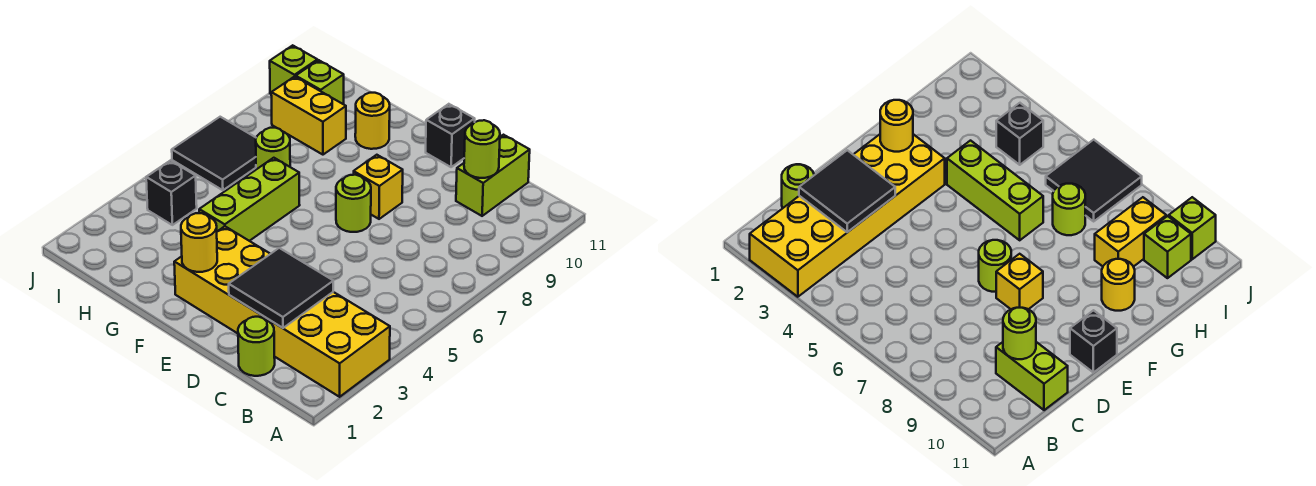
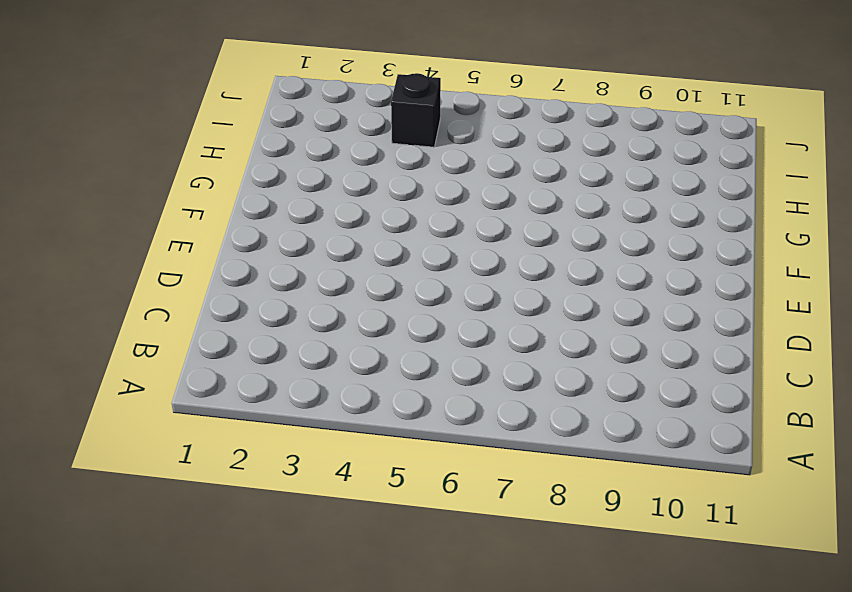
none -> yellow brick A2:F3 level 1
none -> lime round brick C1 level 1
none -> lime brick C10:C11 level 1

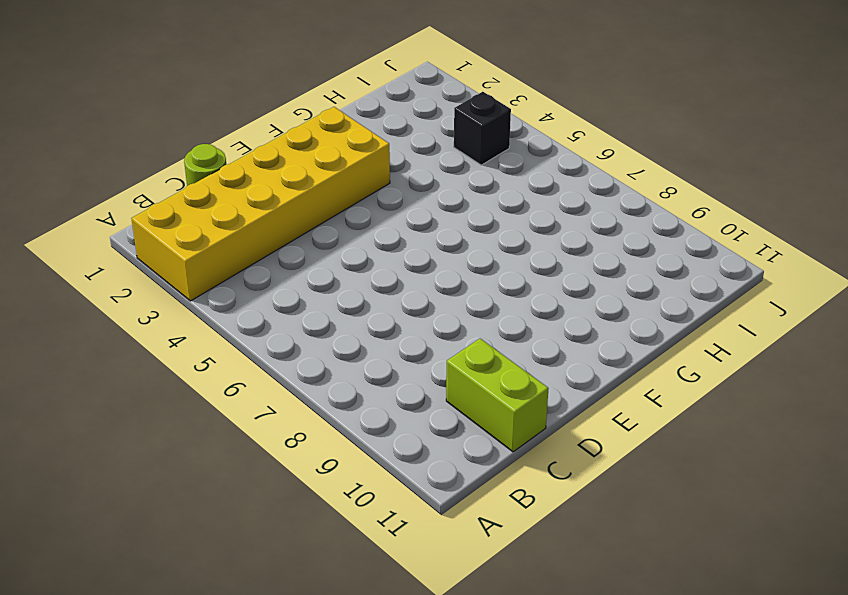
none -> lime round brick E7 level 1
none -> yellow brick E8 level 1
none -> black brick E11 level 1

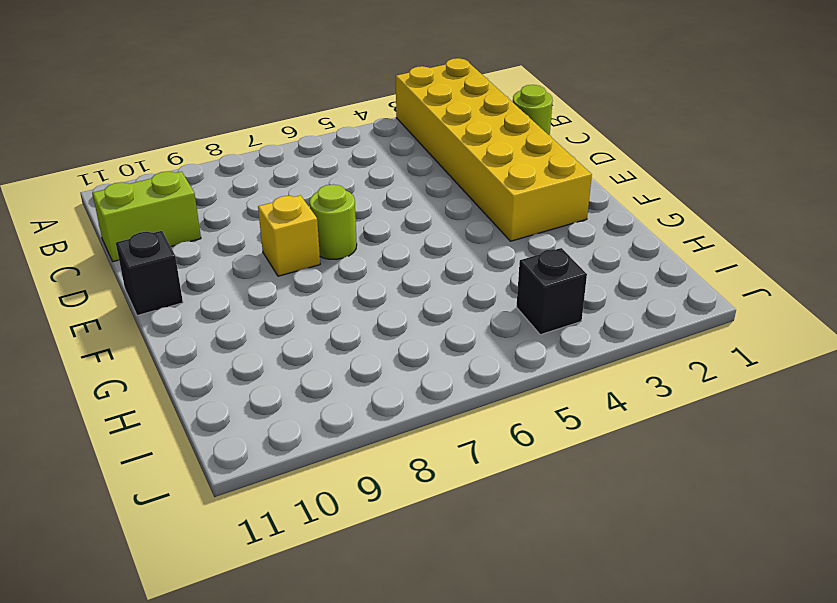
none -> lime brick G4:G6 level 1
none -> yellow round brick G10 level 1
none -> lime round brick H7 level 1

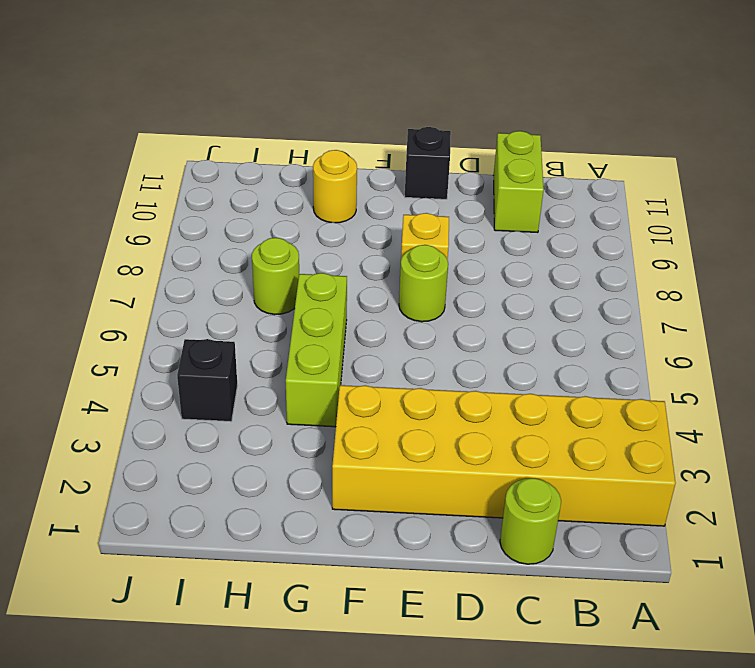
none -> yellow brick H9:I9 level 1
none -> black tile I6:J7 level 1
none -> lime brick I10 level 1

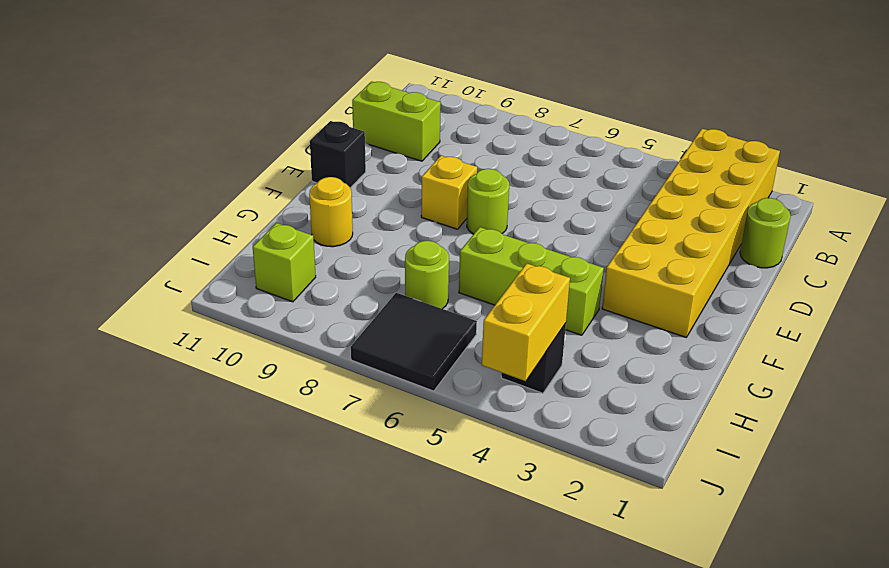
yellow brick I4:J4 level 2 -> yellow brick H9:I9 level 1
none -> lime brick J10 level 1
none -> black tile C2:D3 level 2
none -> lime round brick C10 level 2

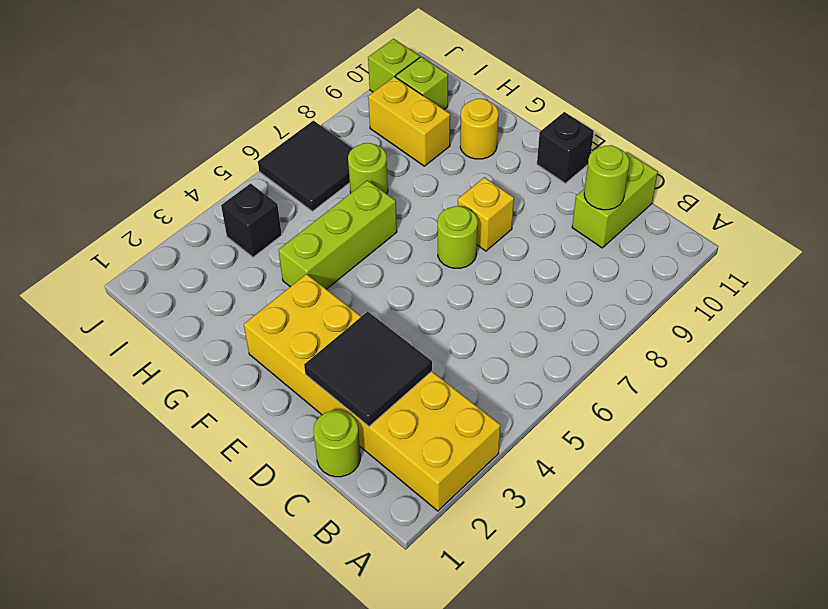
none -> yellow round brick F2 level 2

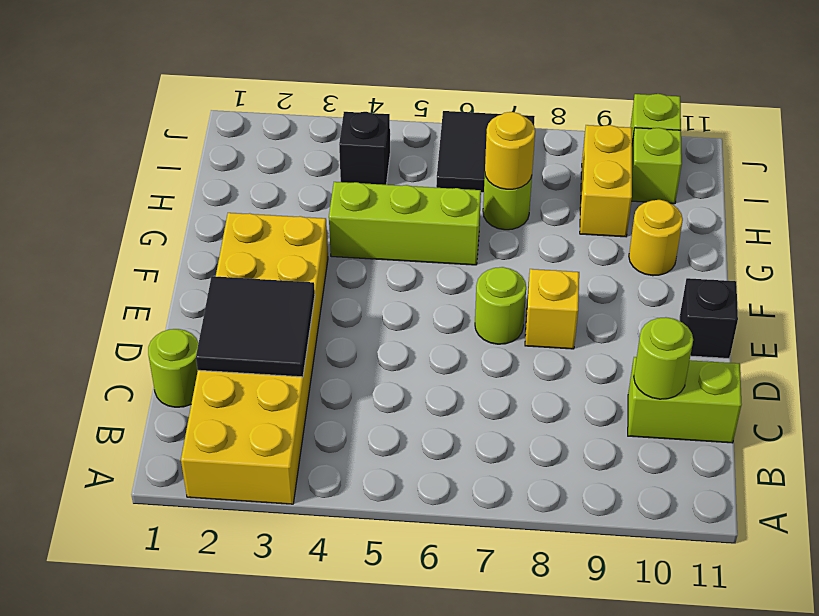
yellow round brick H7 level 2 -> yellow round brick F2 level 2

